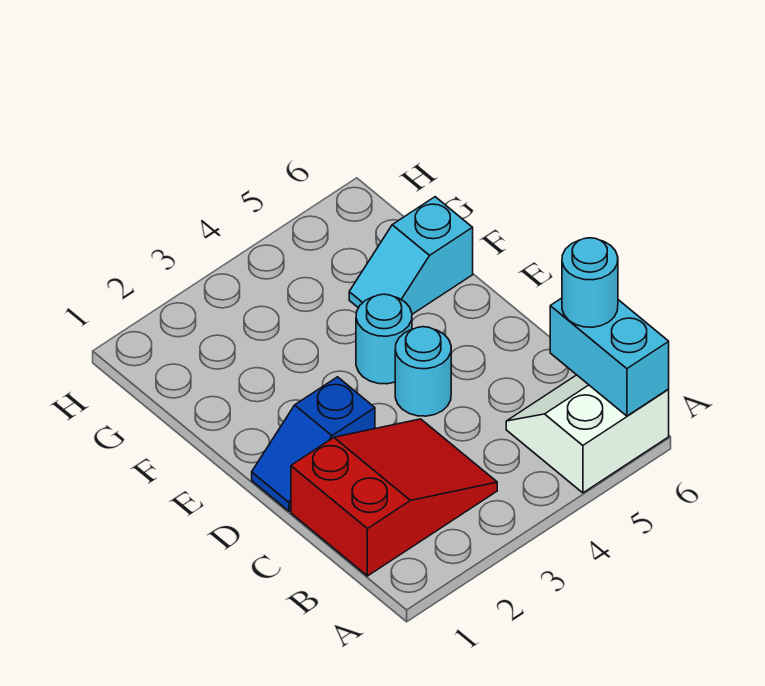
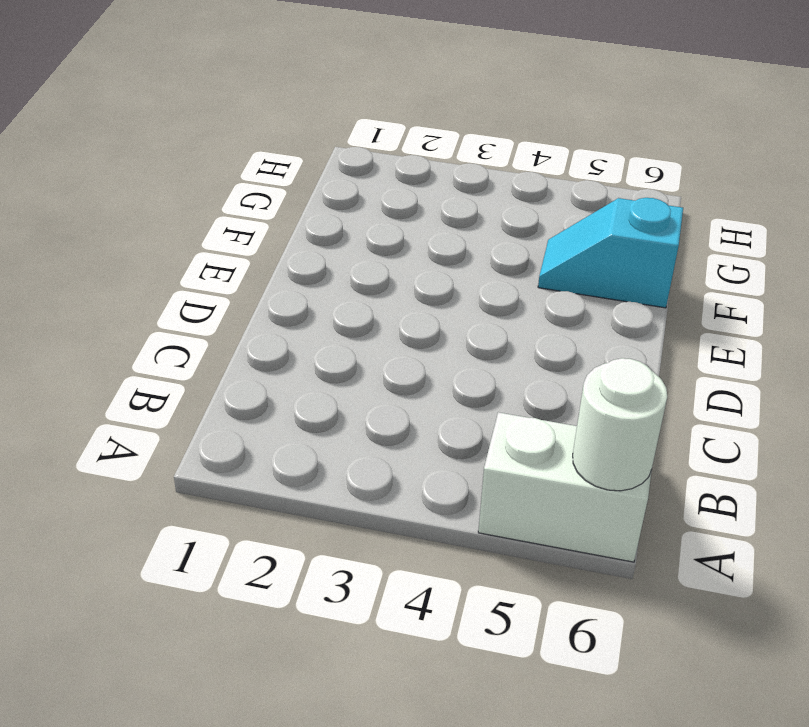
white round brick A6 level 2 -> cyan brick A6:B6 level 2
none -> red slope B1:C3 level 1 top 1
none -> blue slope D1:D2 level 1 top 2

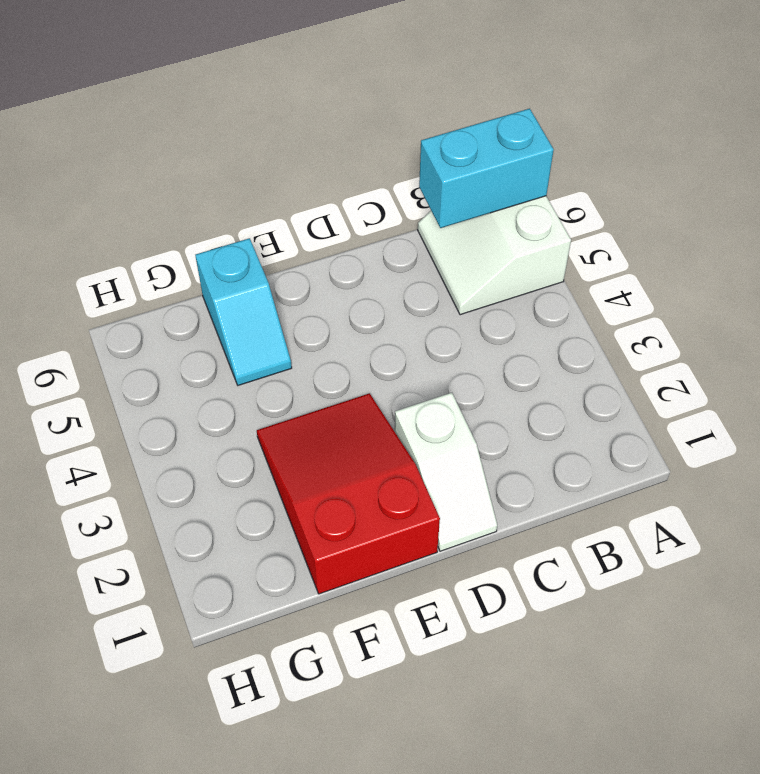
white slope D1:D2 level 1 top 2 -> blue slope D1:D2 level 1 top 2
red slope E1:F3 level 1 top 1 -> red slope B1:C3 level 1 top 1
none -> cyan round brick D4 level 1
none -> cyan round brick E4 level 1

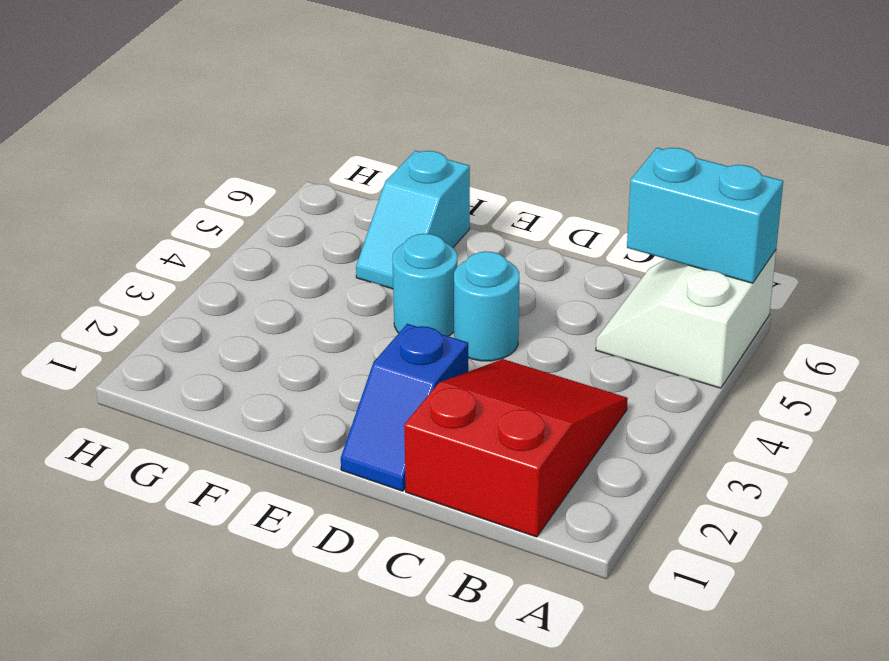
none -> cyan round brick B6 level 3

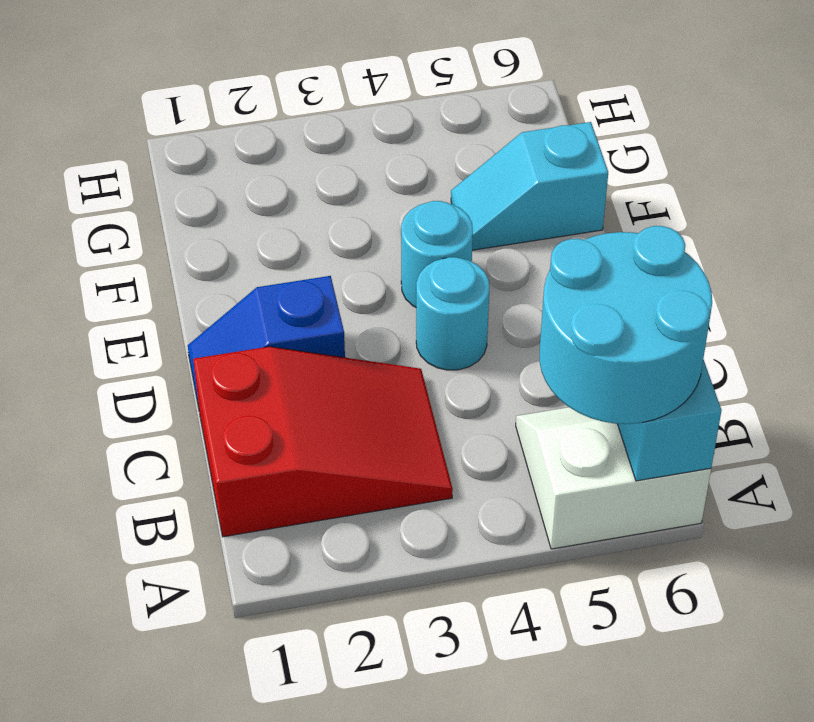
cyan round brick A5:B6 level 3 -> cyan round brick B6 level 3

